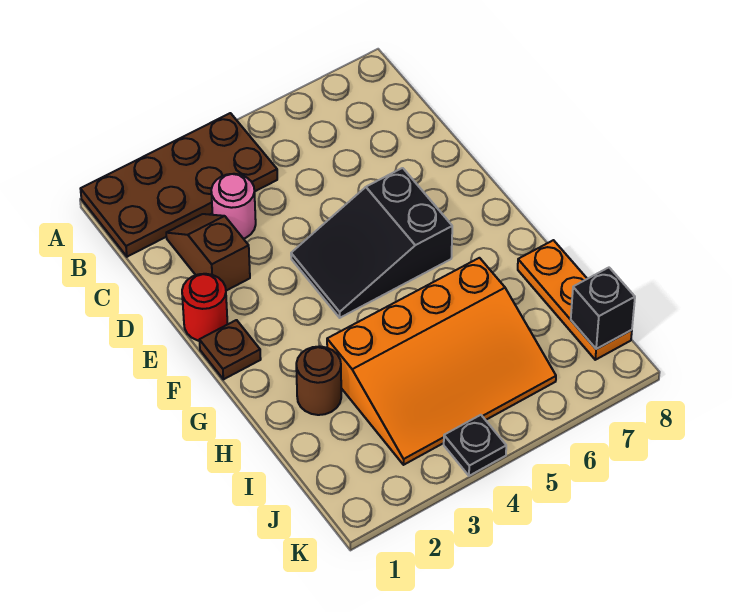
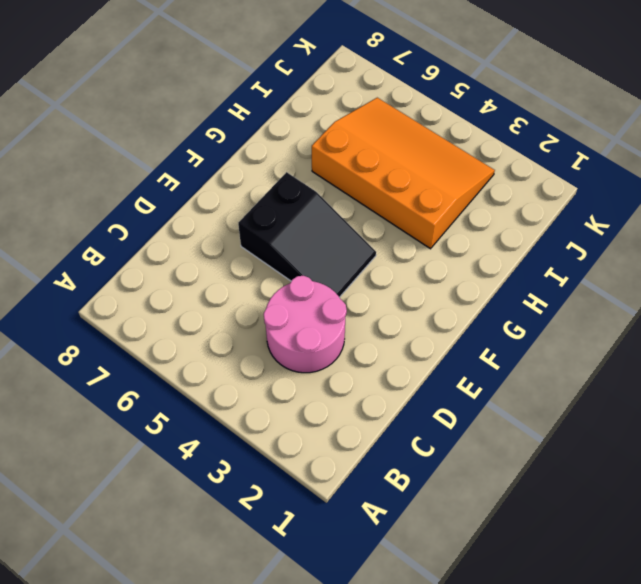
pink round brick C3:D4 level 1 -> pink round brick C3 level 1
none -> brown plate A1:B4 level 1
none -> brown slope C2:D2 level 1 top D

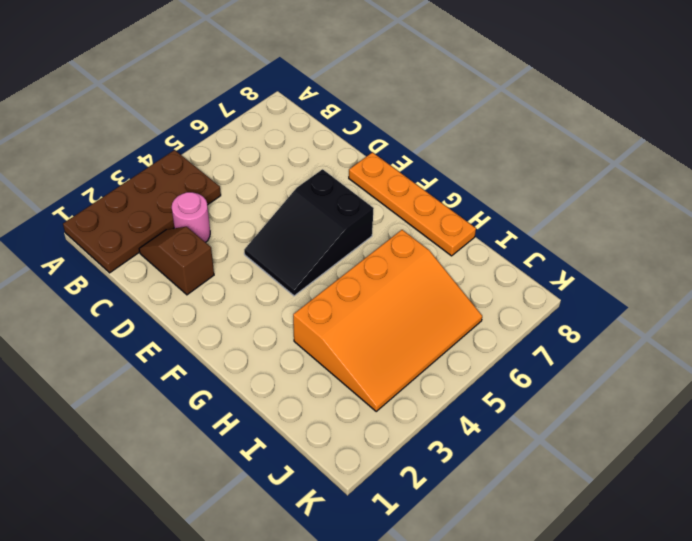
orange plate E8:H8 level 1 -> orange plate H8:J8 level 1
none -> red round brick E1 level 1
none -> brown plate F1 level 1

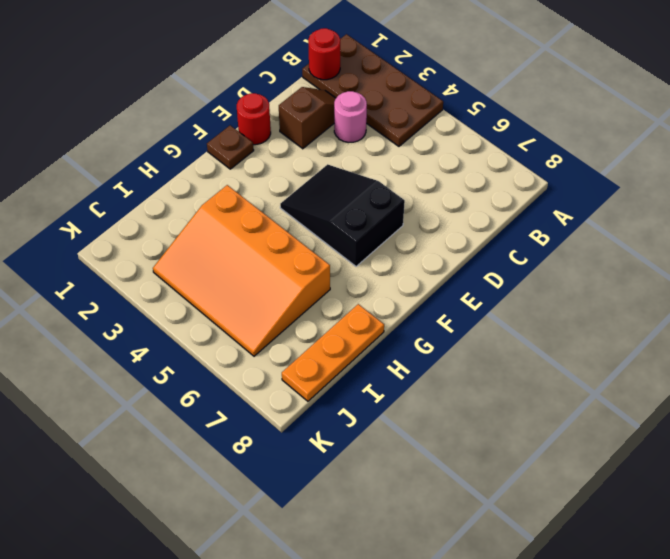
red round brick B1 level 2 -> none
none -> brown round brick H2 level 1
none -> black plate K4 level 1

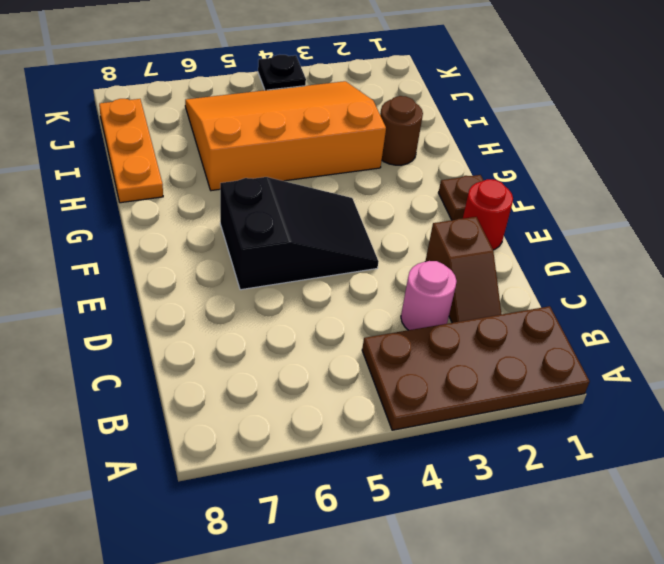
none -> black brick J8 level 2

